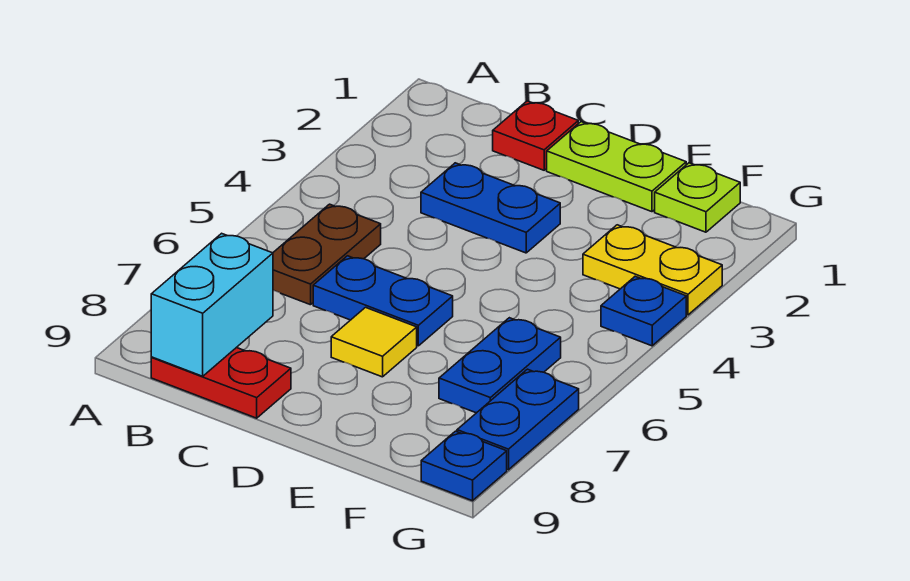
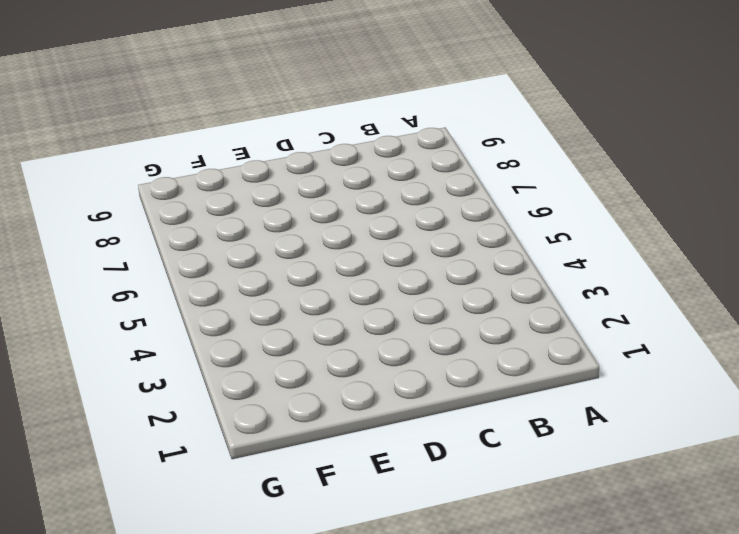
none -> brown plate B5:B6 level 1
none -> red plate B9:C9 level 1
none -> red plate C1 level 1

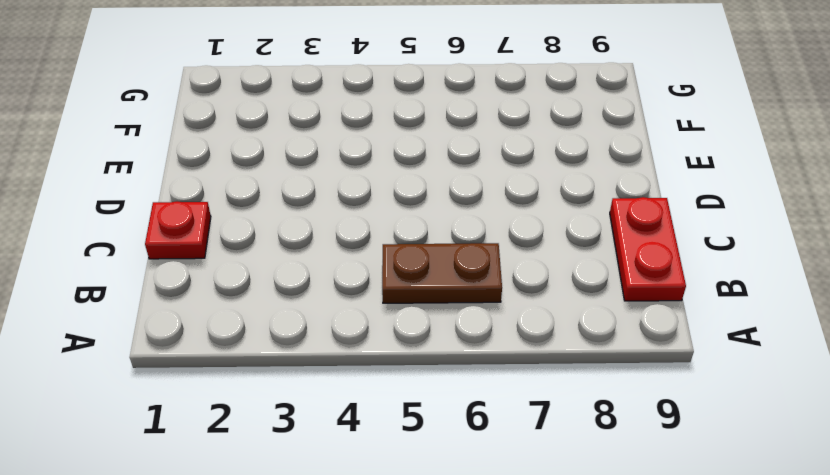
none -> blue plate C3:D3 level 1
none -> blue plate C6:D6 level 1
none -> lime plate D1:E1 level 1

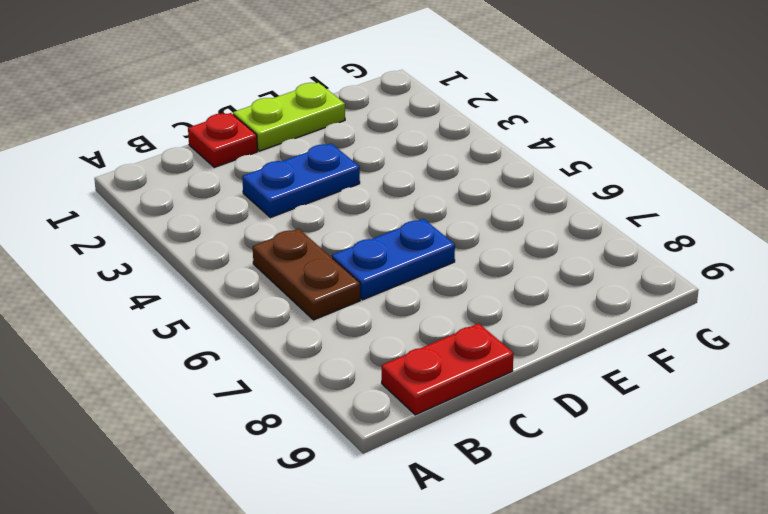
none -> yellow tile D7 level 1
none -> lime plate F1 level 1
none -> yellow plate F3:G3 level 1

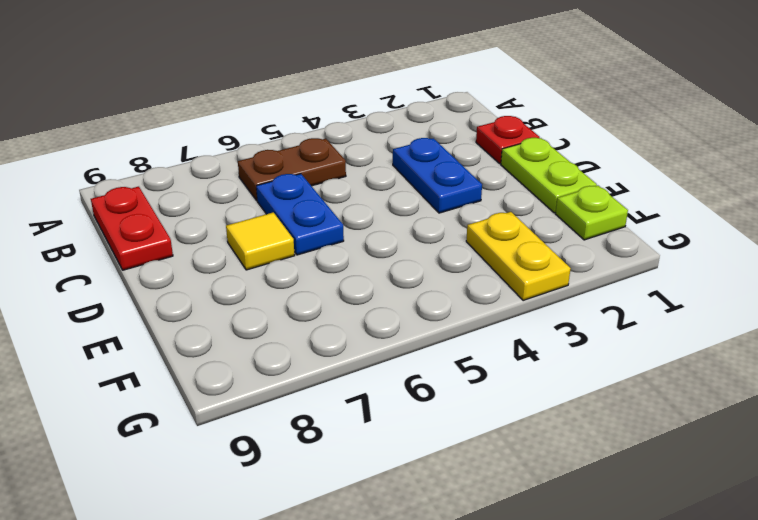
none -> blue plate F6:F7 level 1
none -> blue plate G4 level 1
none -> blue plate G7:G8 level 1

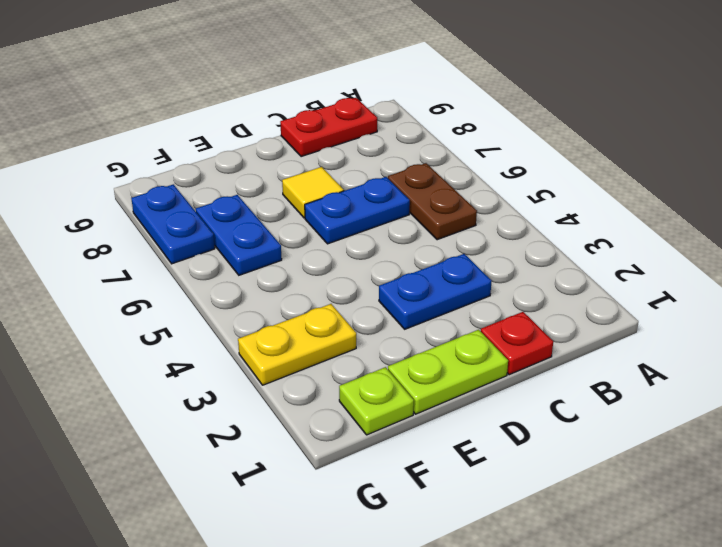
none -> blue plate G4 level 1
none -> blue plate G9 level 1
none -> cyan brick B8:B9 level 2

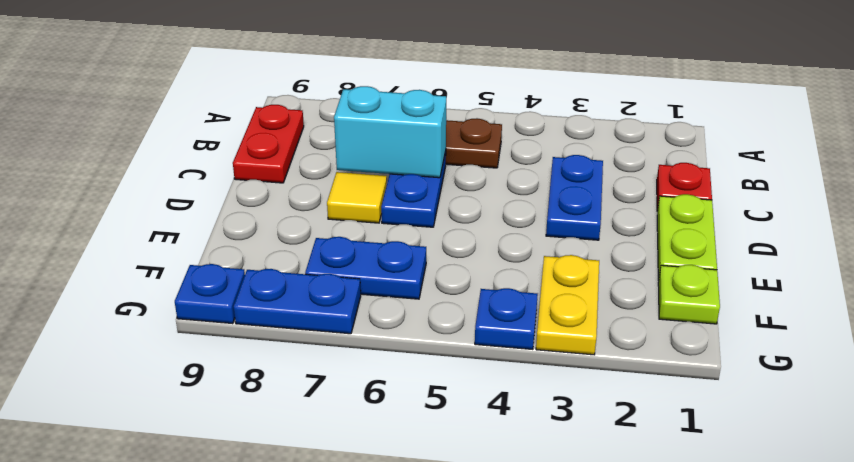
cyan brick C6:C7 level 2 -> cyan brick B8:B9 level 2

